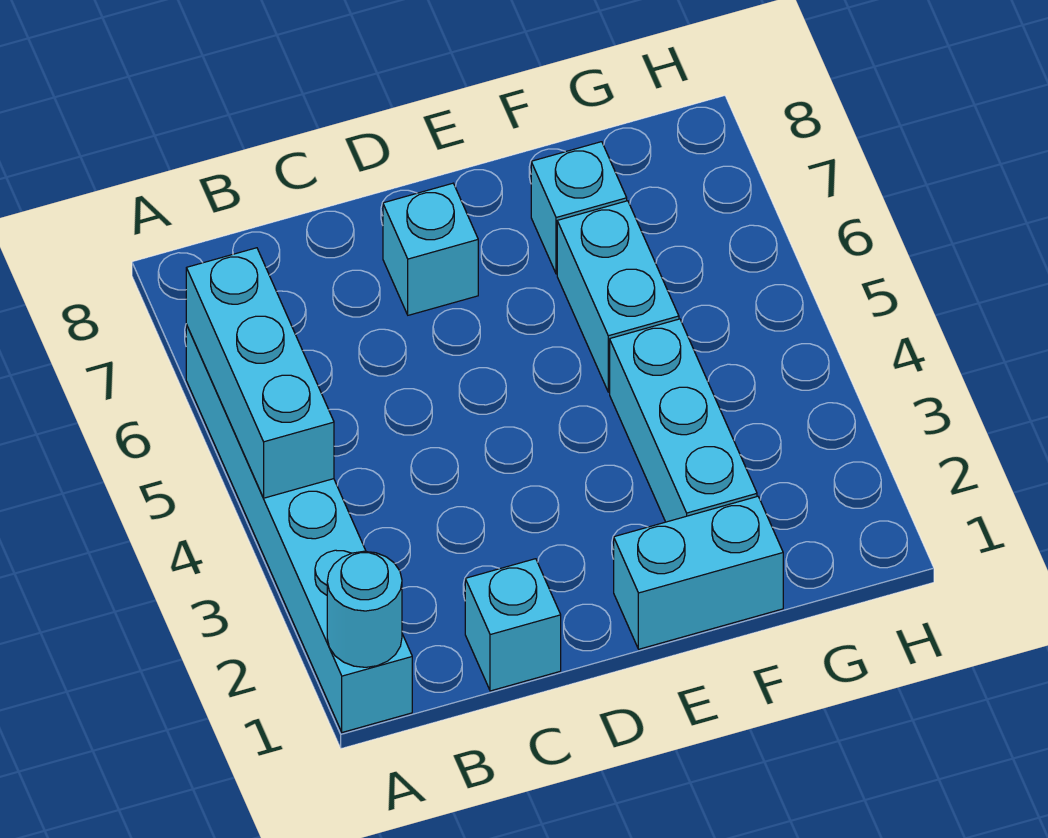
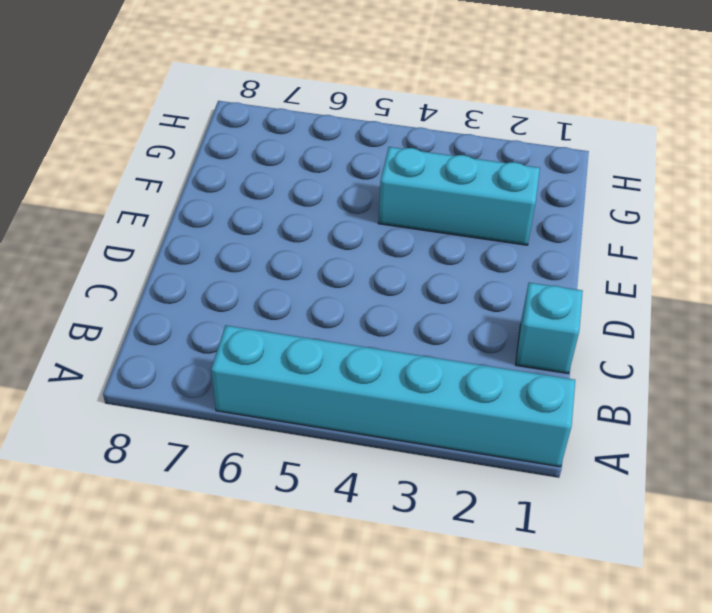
none -> cyan brick D7 level 1
none -> cyan brick E1:F1 level 1

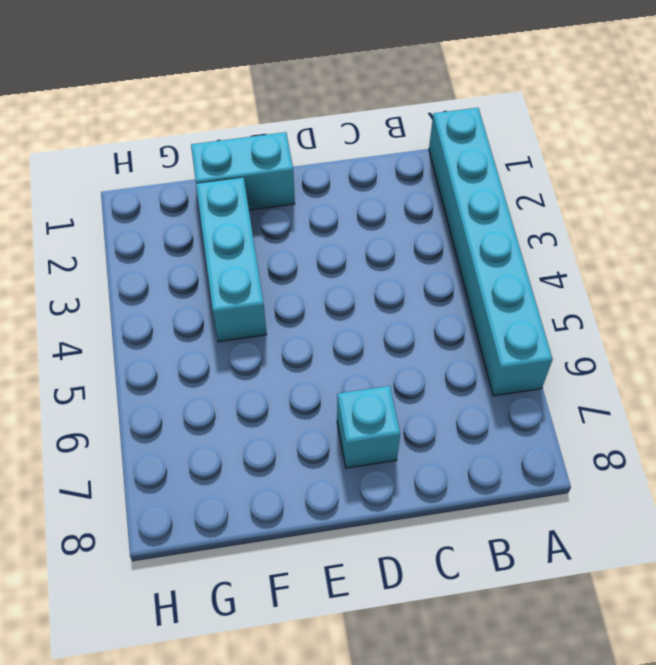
none -> cyan brick C1 level 1
none -> cyan brick F5:F6 level 1

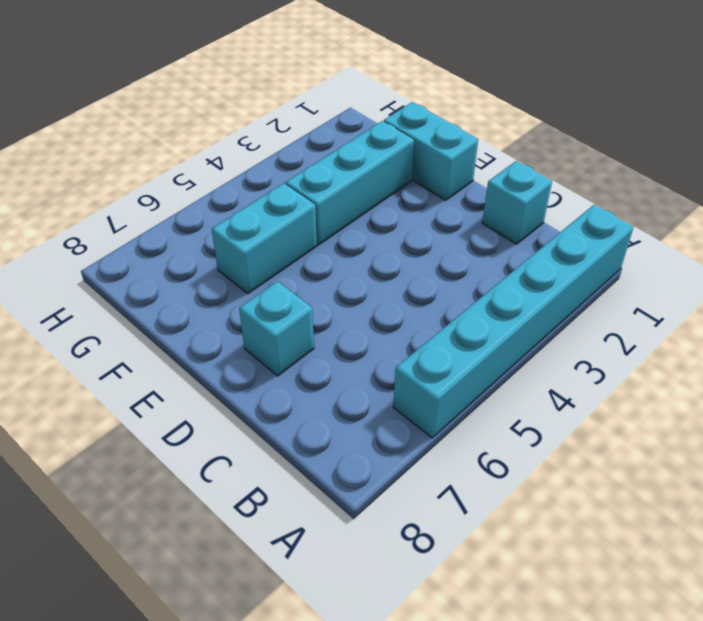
none -> cyan brick F7 level 1
none -> cyan round brick A1 level 2

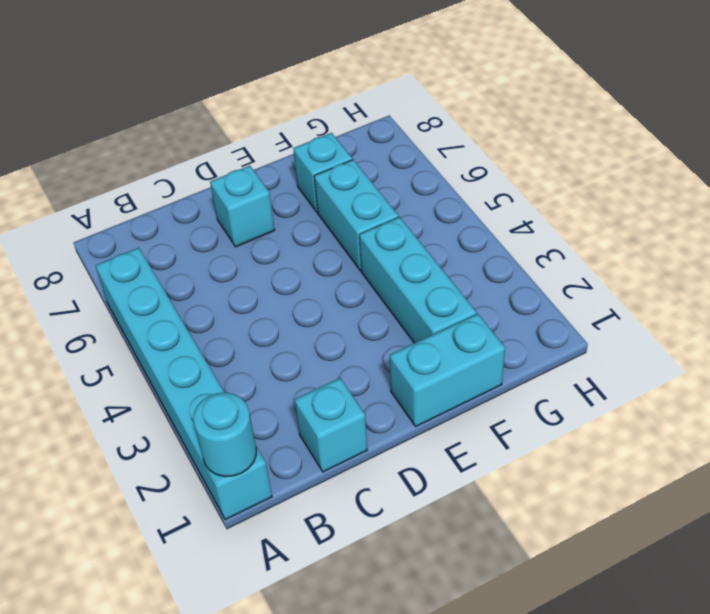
none -> cyan brick A4:A6 level 2

